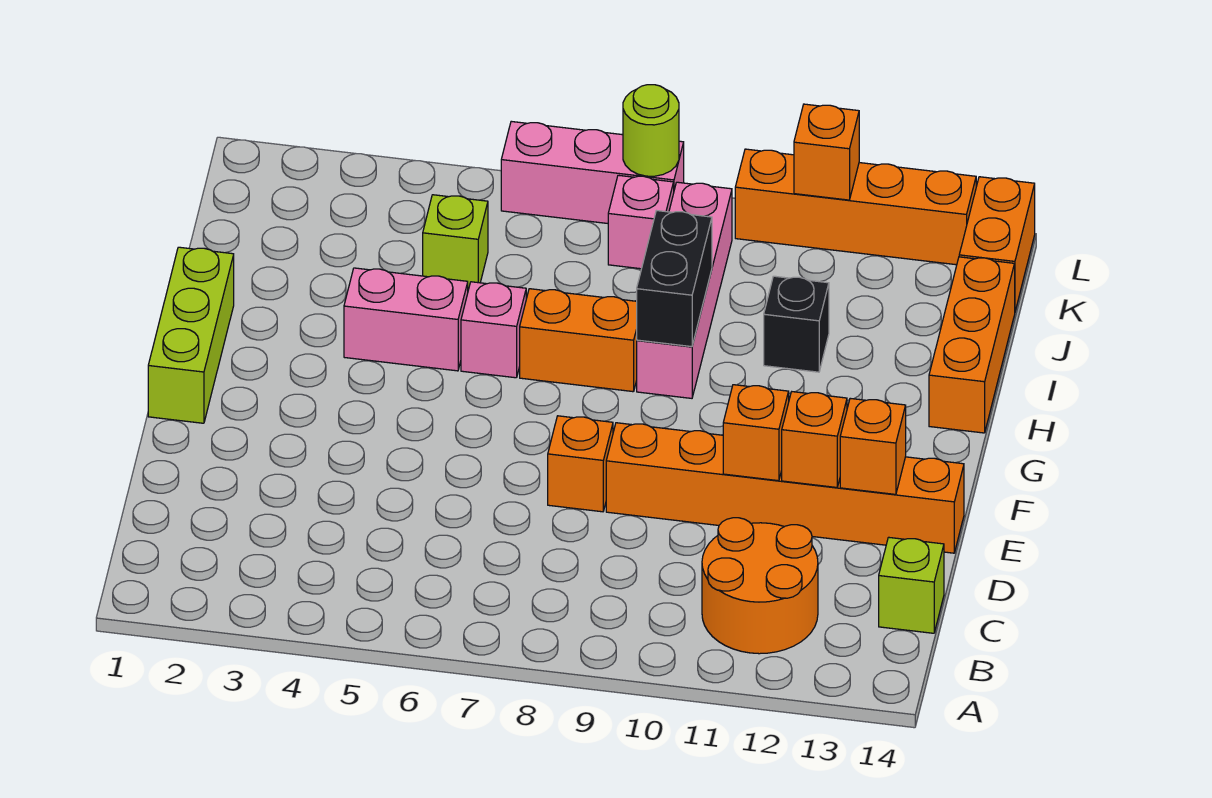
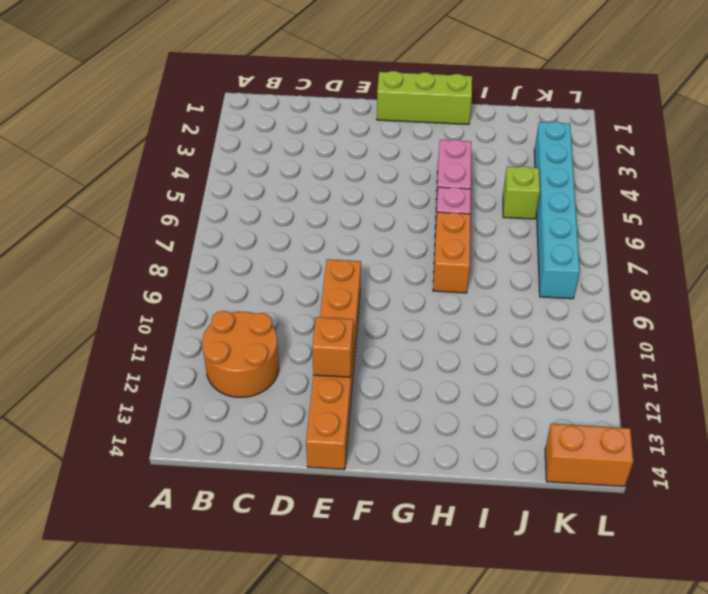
cyan brick K3:K8 level 1 -> pink brick K8 level 1
none -> lime brick C14 level 1
none -> orange brick E8 level 1
none -> pink brick H9:K9 level 1

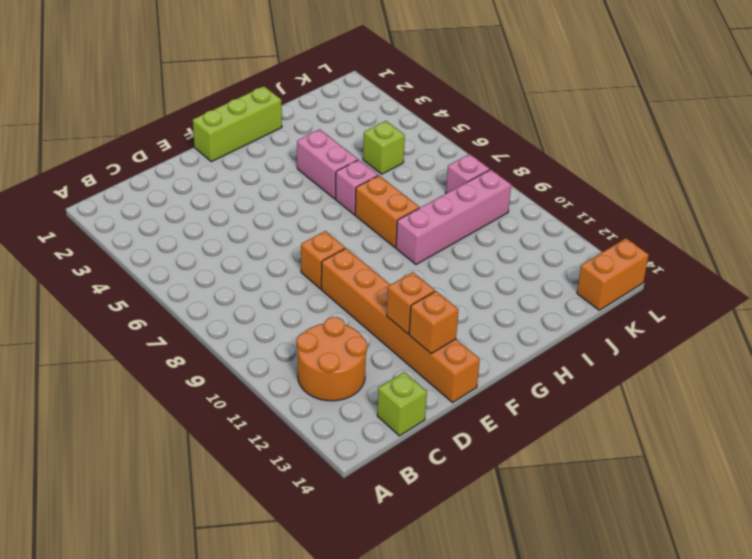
none -> orange brick H14:J14 level 1
none -> black brick I11 level 1
none -> pink brick L6:L8 level 1

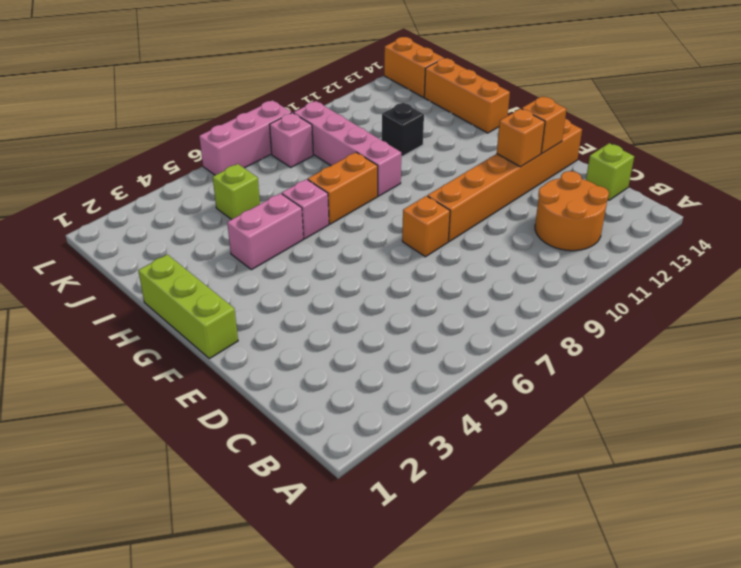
none -> orange brick L10:L13 level 1
none -> orange brick E11 level 2
none -> black brick H9:I9 level 2

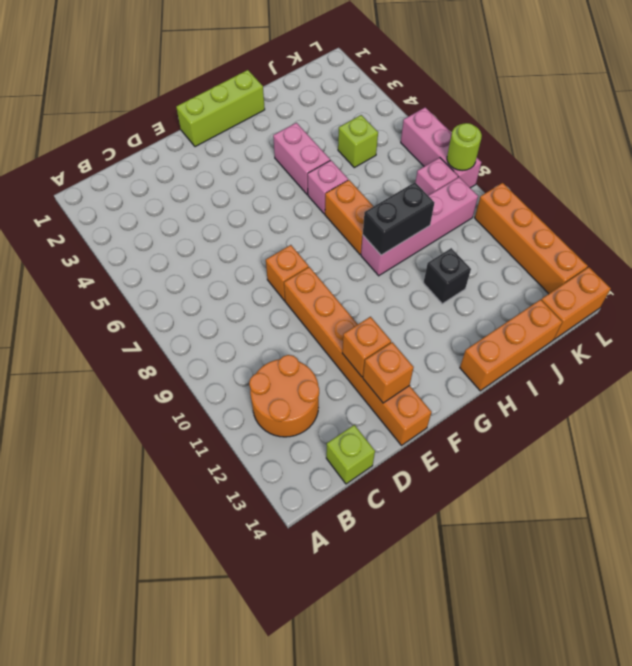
none -> orange brick E11 level 2
none -> orange brick L11 level 2

